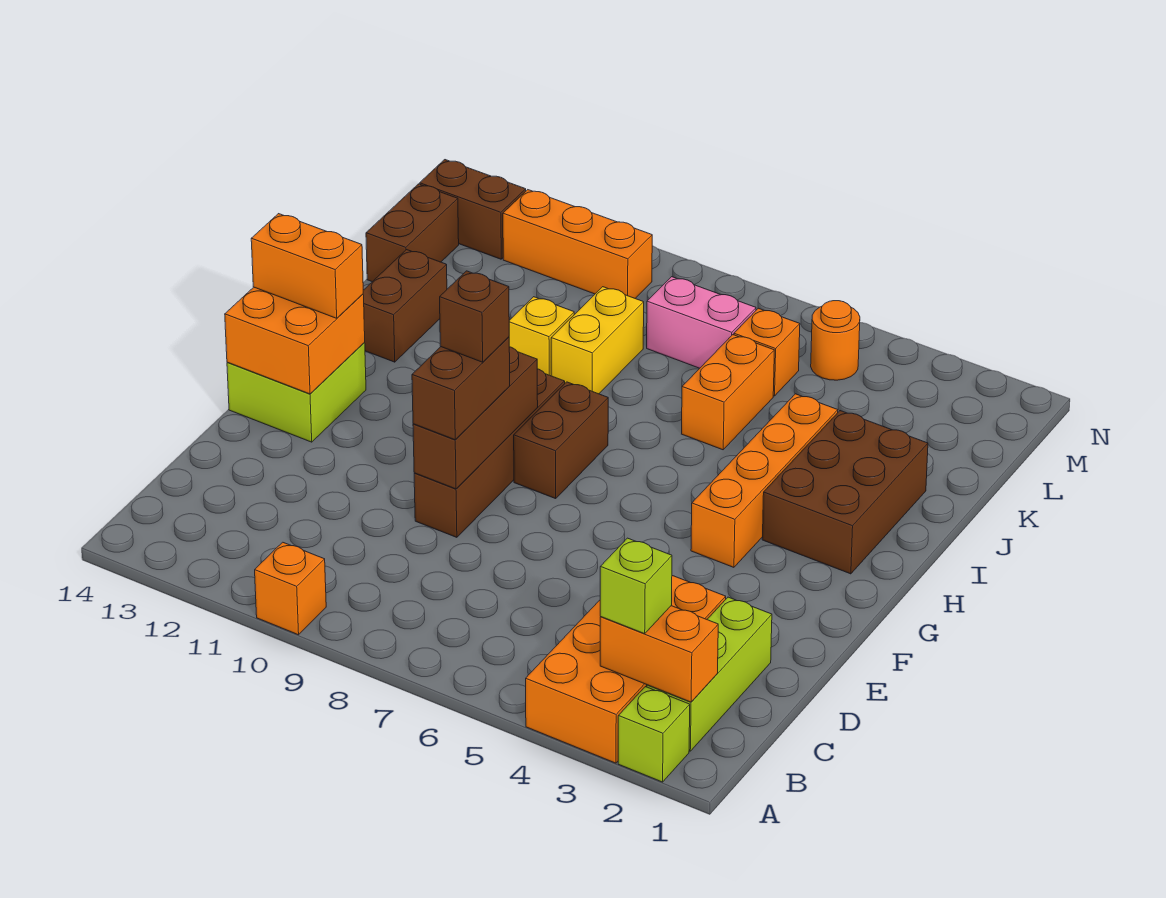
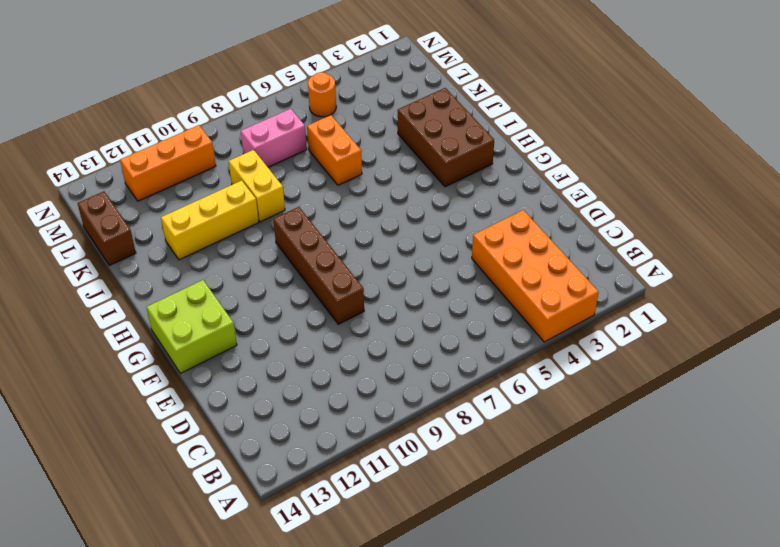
yellow brick J10:J12 level 1 -> yellow brick J10 level 1
none -> lime brick A2 level 1
none -> orange brick A10 level 1
none -> lime brick B2:D2 level 1

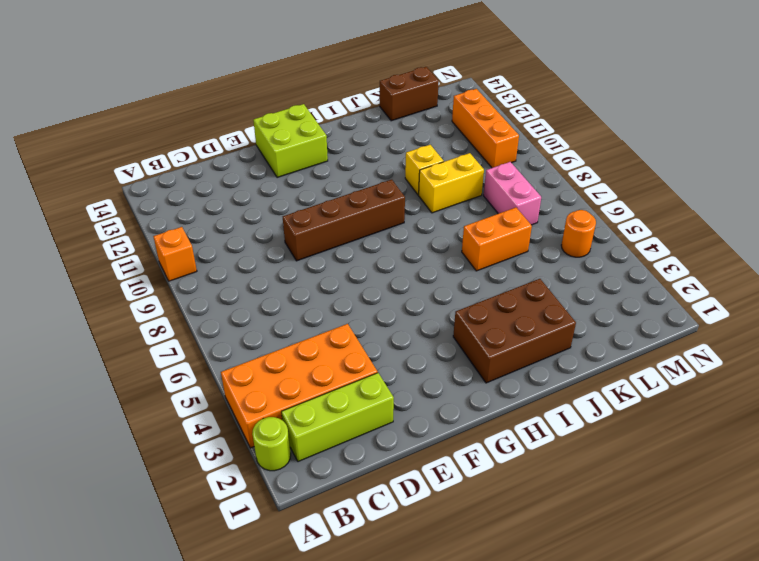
lime round brick A2 level 1 -> lime brick A2 level 1
none -> orange brick G4:J4 level 1
none -> brown brick G8:H8 level 1
none -> brown brick I13:J13 level 1

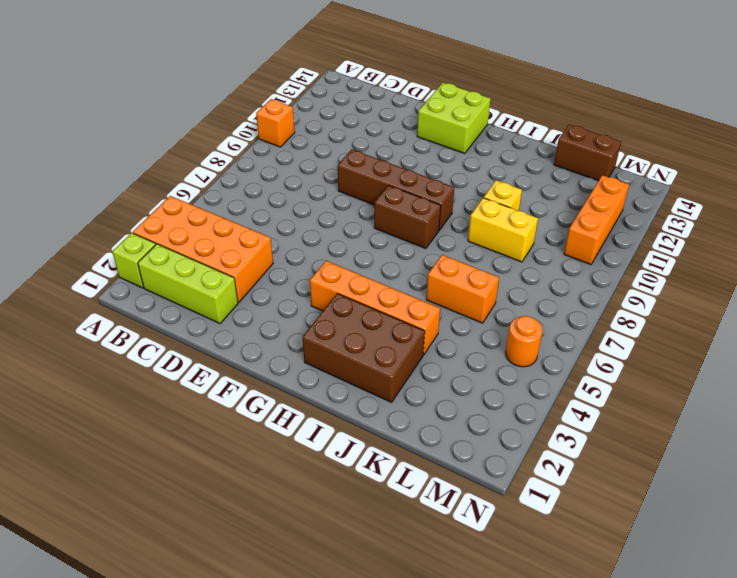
none -> brown brick I13:J13 level 1
none -> orange brick L6 level 1
none -> pink brick L7:L8 level 1

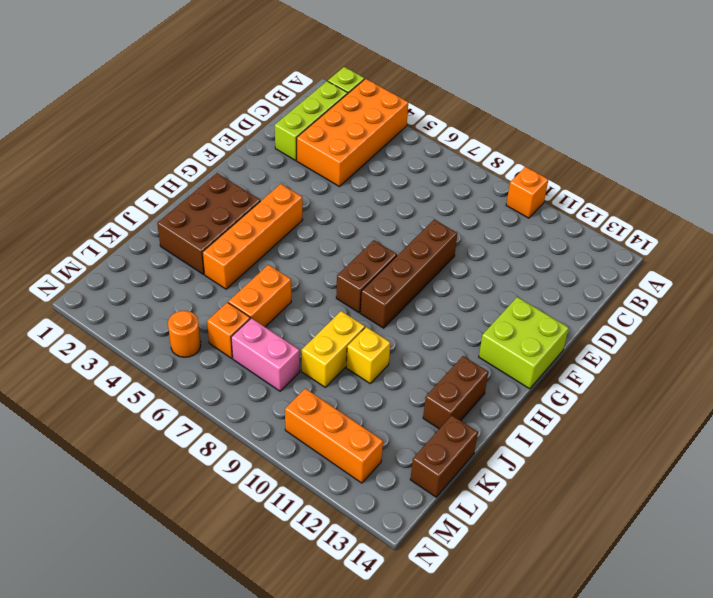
none -> brown brick M13:M14 level 1
none -> orange brick B2:B3 level 2
none -> brown brick E9:G9 level 2

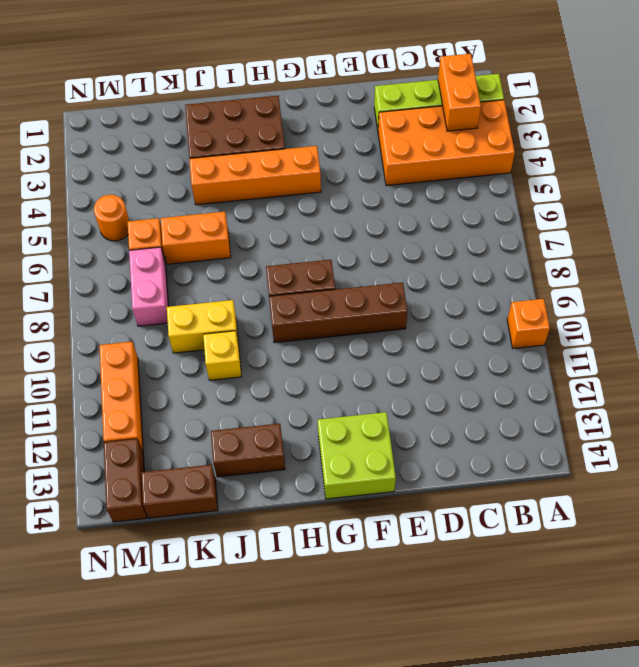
none -> brown brick E9:G9 level 2
none -> orange brick F13:G14 level 2
none -> lime brick B3 level 3

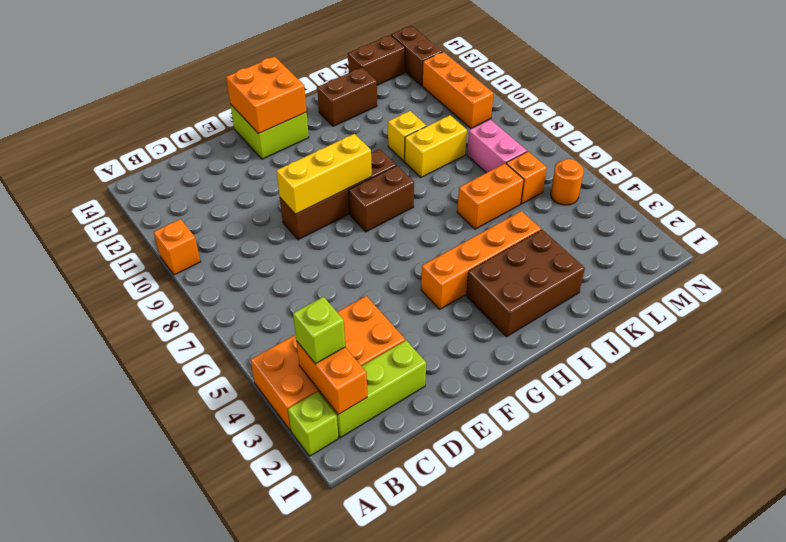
yellow brick E9:G9 level 2 -> brown brick E9:G9 level 2
none -> brown brick E9:F9 level 3
none -> orange brick G13:G14 level 3
none -> brown brick F9 level 4

